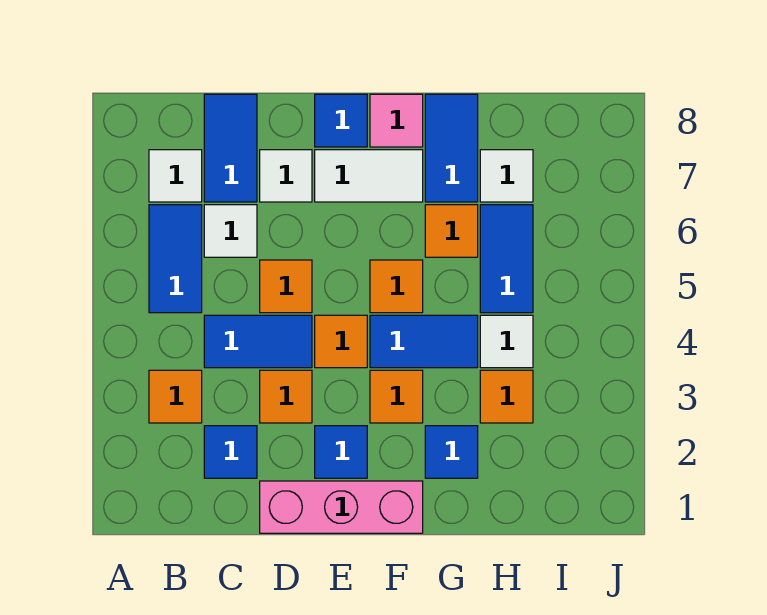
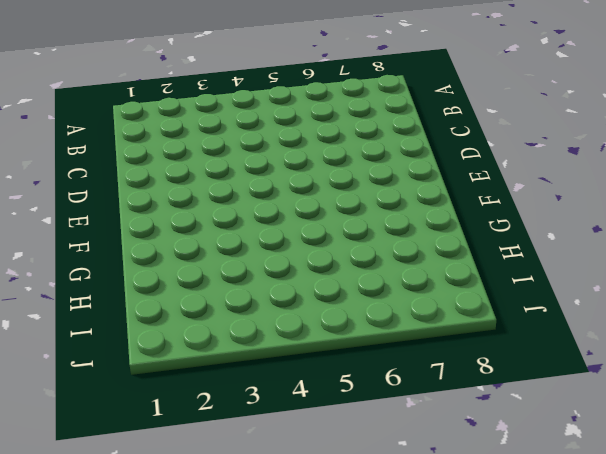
none -> orange tile B3 level 1
none -> blue tile B5:B6 level 1
none -> white tile B7 level 1

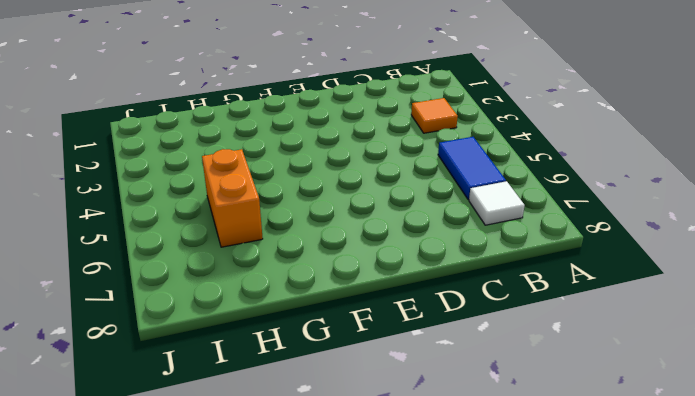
orange brick H5:H6 level 1 -> blue tile H5:H6 level 1
none -> blue tile C2 level 1
none -> blue tile C4:D4 level 1
none -> white tile C6 level 1

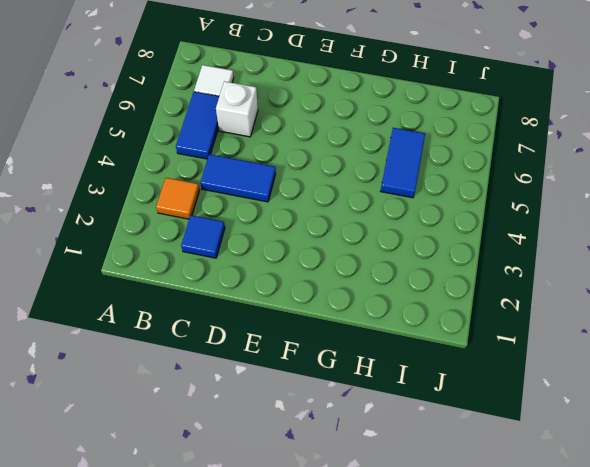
white brick C6 level 1 -> white tile C6 level 1
none -> blue tile C7:C8 level 1
none -> pink brick D1:F1 level 1
none -> orange tile D3 level 1

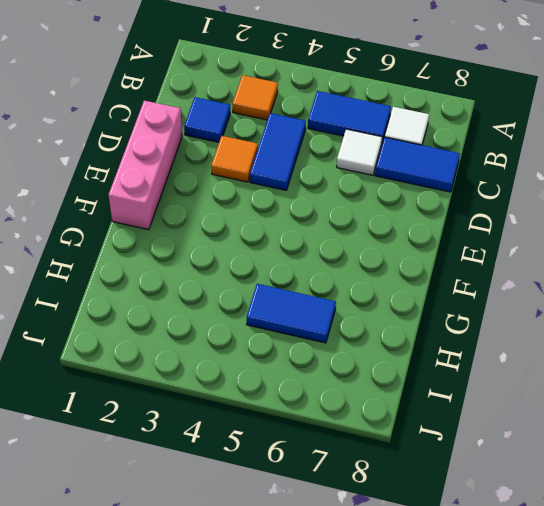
none -> orange tile D5 level 1
none -> white tile D7 level 1
none -> blue tile E2 level 1

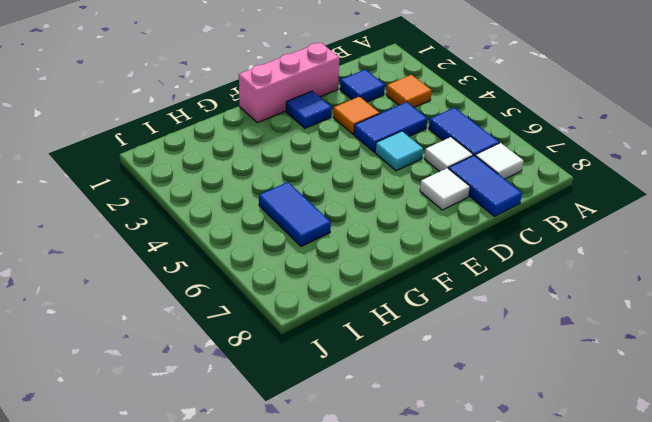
cyan tile D5 level 1 -> orange tile D5 level 1
none -> orange tile E4 level 1
none -> white tile E7:F7 level 1
none -> blue tile E8 level 1

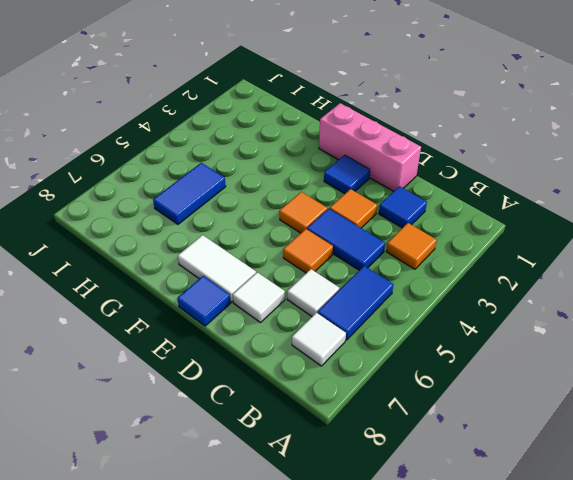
none -> blue tile C7:C8 level 1
none -> orange tile F3 level 1
none -> blue tile F4:G4 level 1

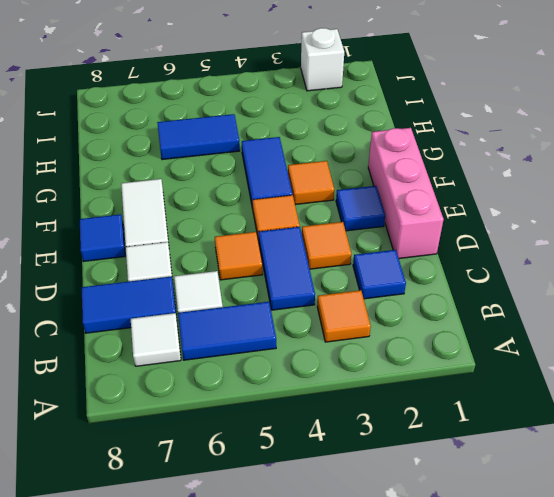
white brick J2 level 1 -> none
none -> orange tile F5 level 1
none -> pink tile F8 level 1
none -> blue tile G2 level 1

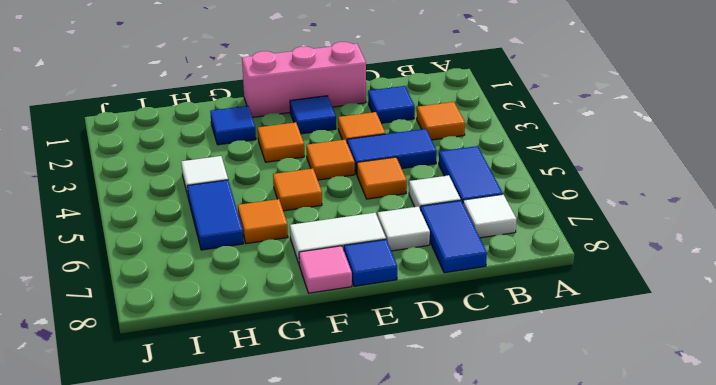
none -> blue tile F4:G4 level 1
none -> blue tile G7:G8 level 1
none -> orange tile H3 level 1

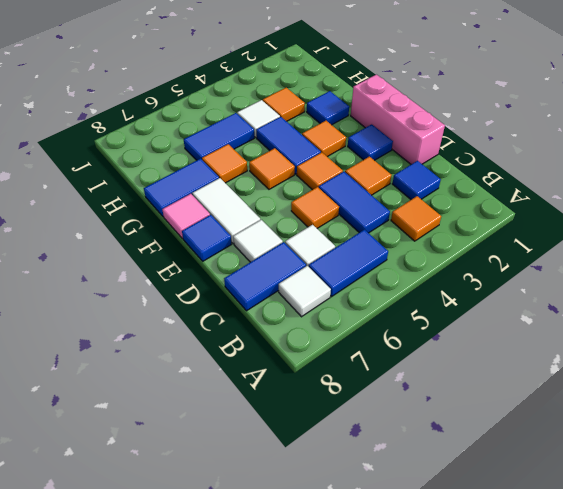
none -> white tile H7 level 1

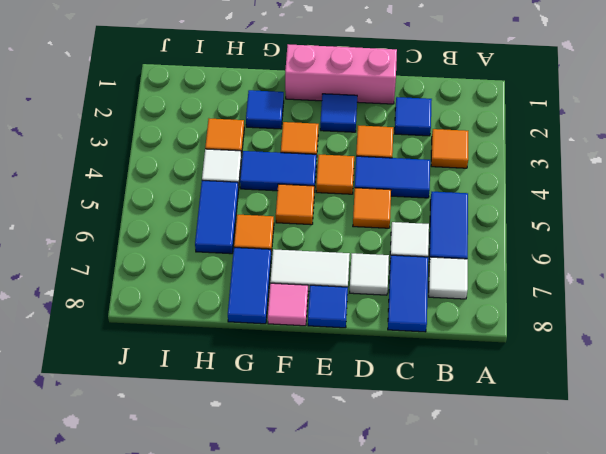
none -> white tile H7 level 1

